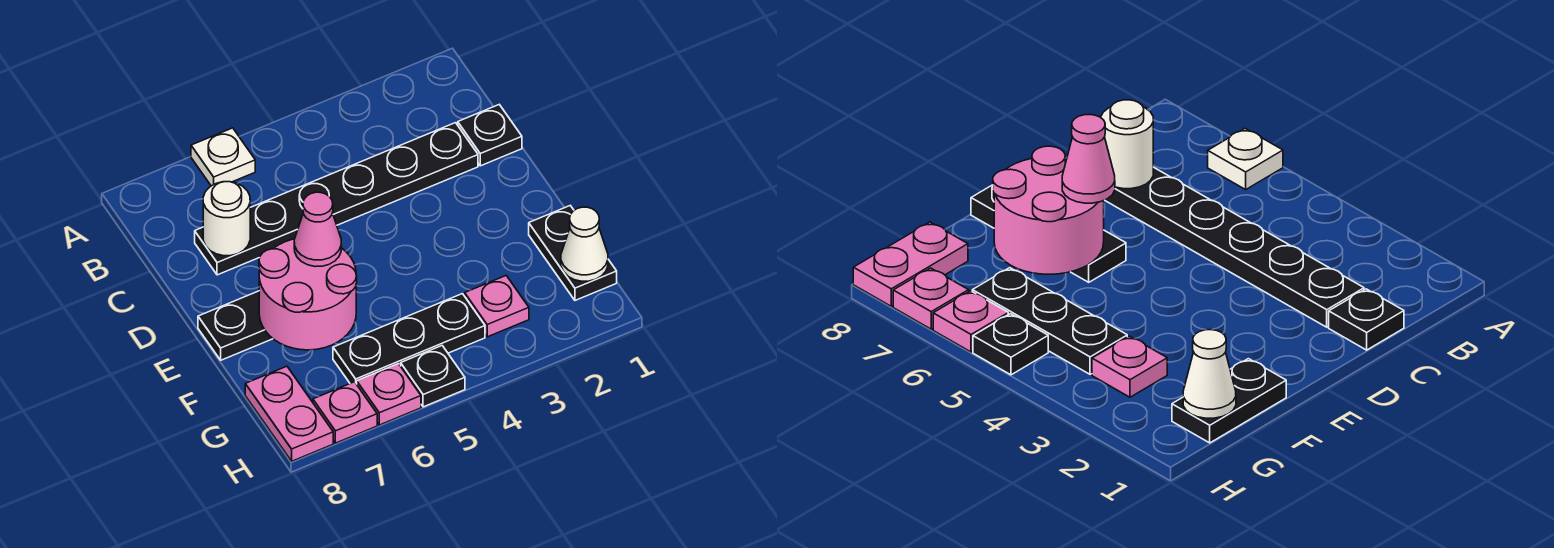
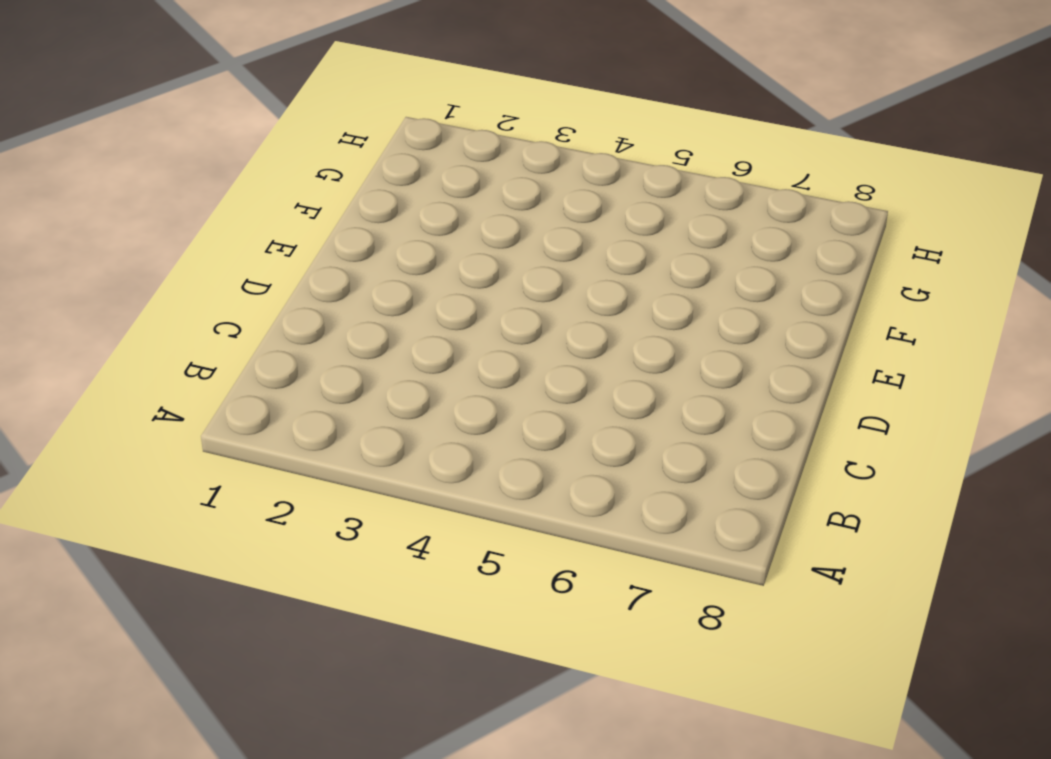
none -> white plate A6 level 1
none -> black plate C1 level 1
none -> black plate C2:C7 level 1

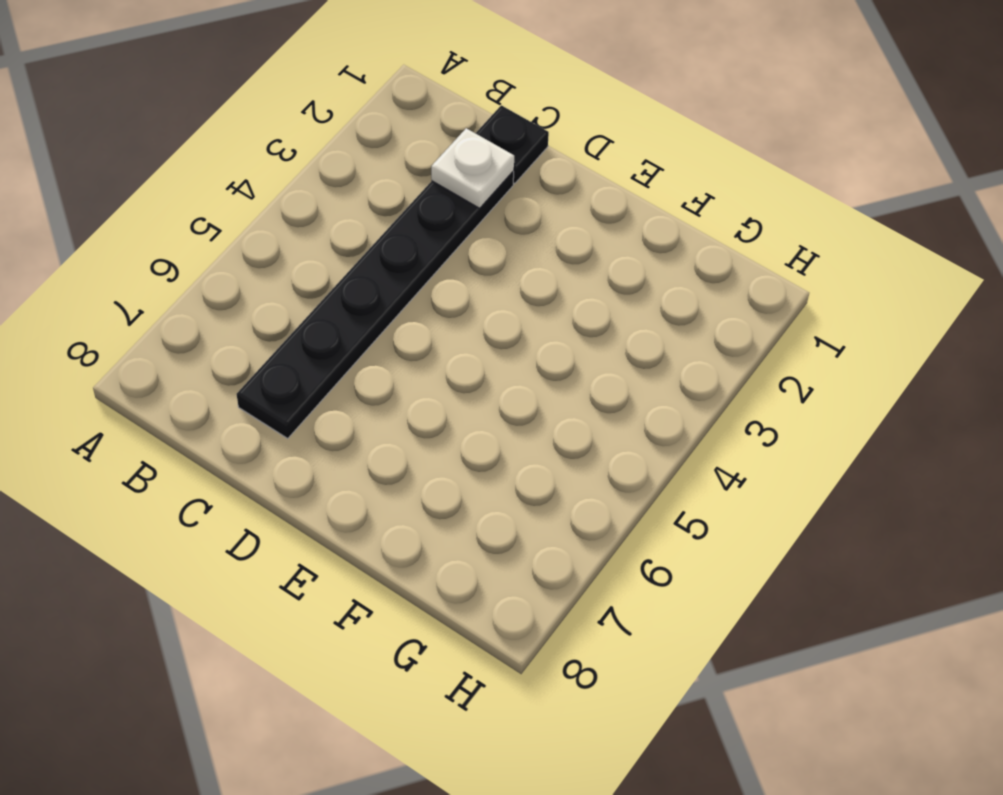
white plate C2 level 2 -> white plate A6 level 1
none -> black plate E6:E8 level 1
none -> black plate F1:G1 level 1
none -> pink plate G3 level 1

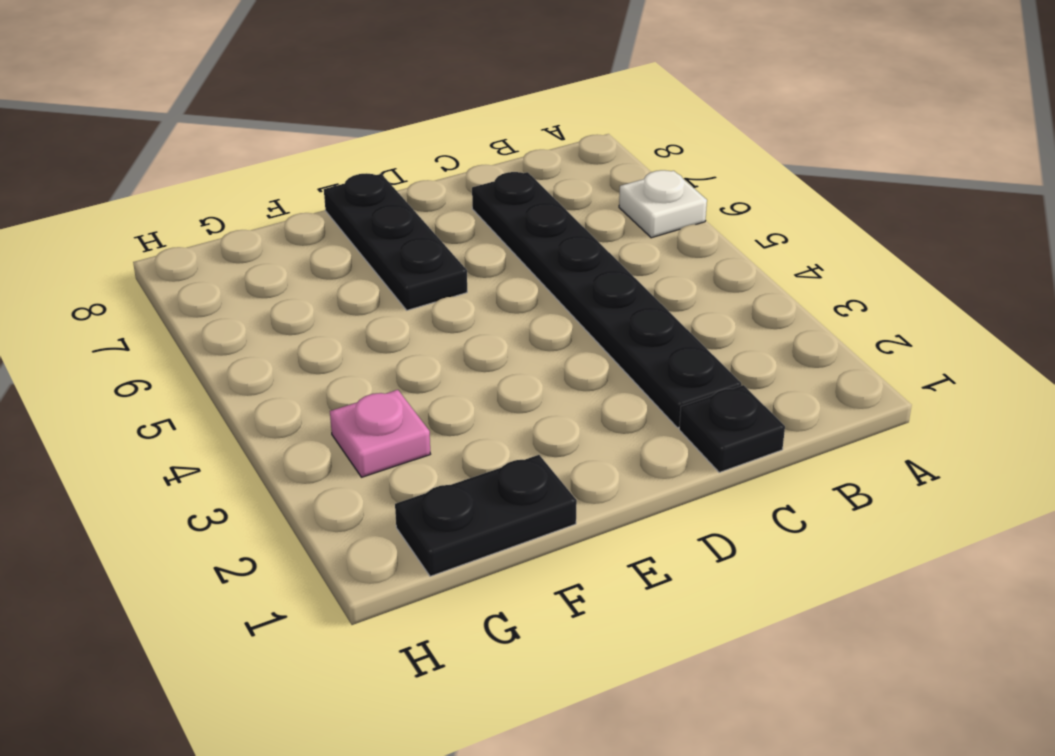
none -> black plate G4:G6 level 1
none -> pink plate G8:H8 level 1
none -> black plate H5 level 1

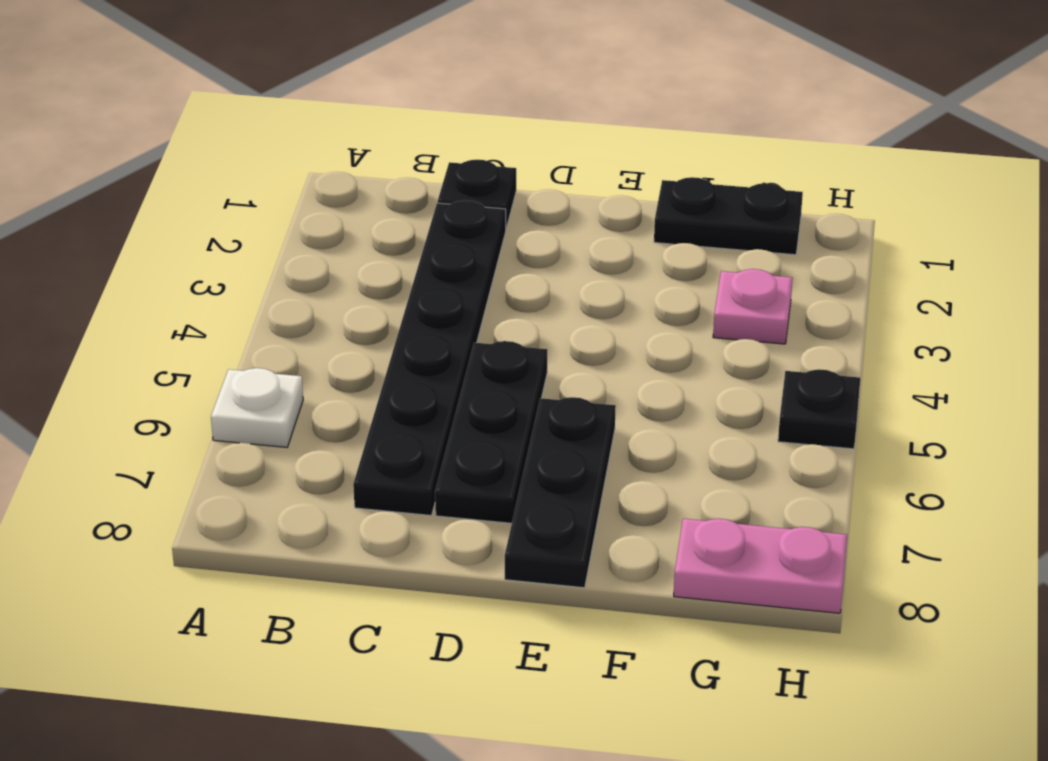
black plate D5:D7 level 1 -> black plate G4:G6 level 1
none -> pink plate H6 level 1
none -> pink plate H7 level 1
none -> white round brick C7 level 2

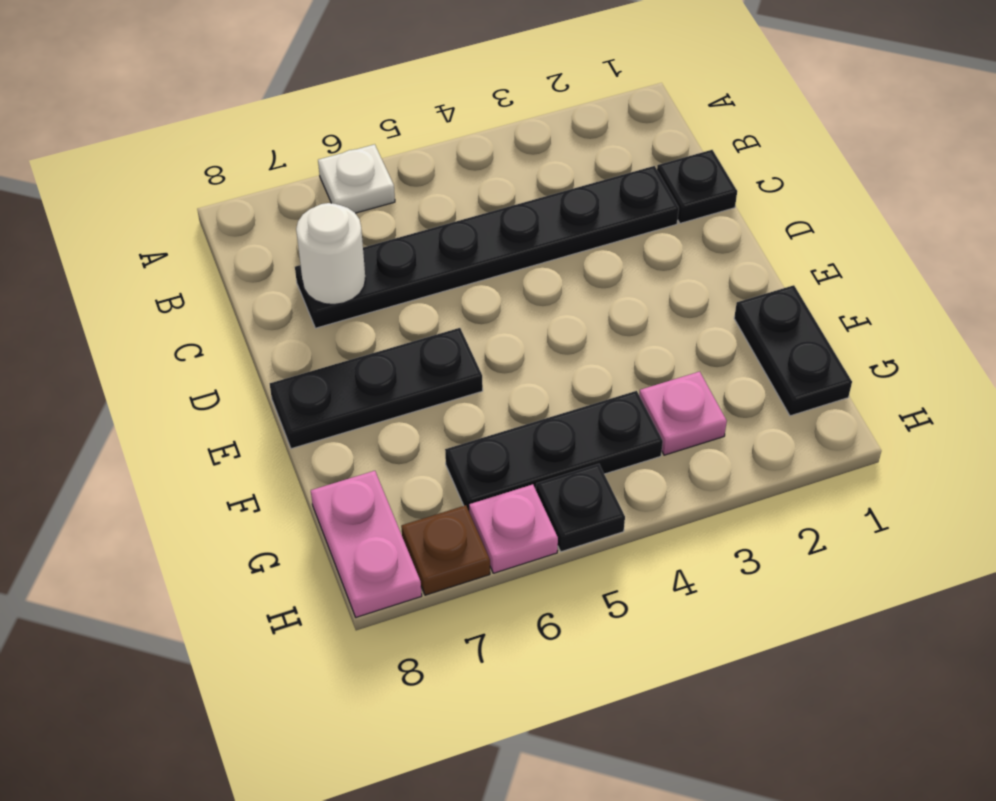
brown plate H7 level 1 -> pink plate H7 level 1
none -> pink round brick E6:F7 level 2
none -> white cone G1 level 2
none -> pink cone E6 level 3

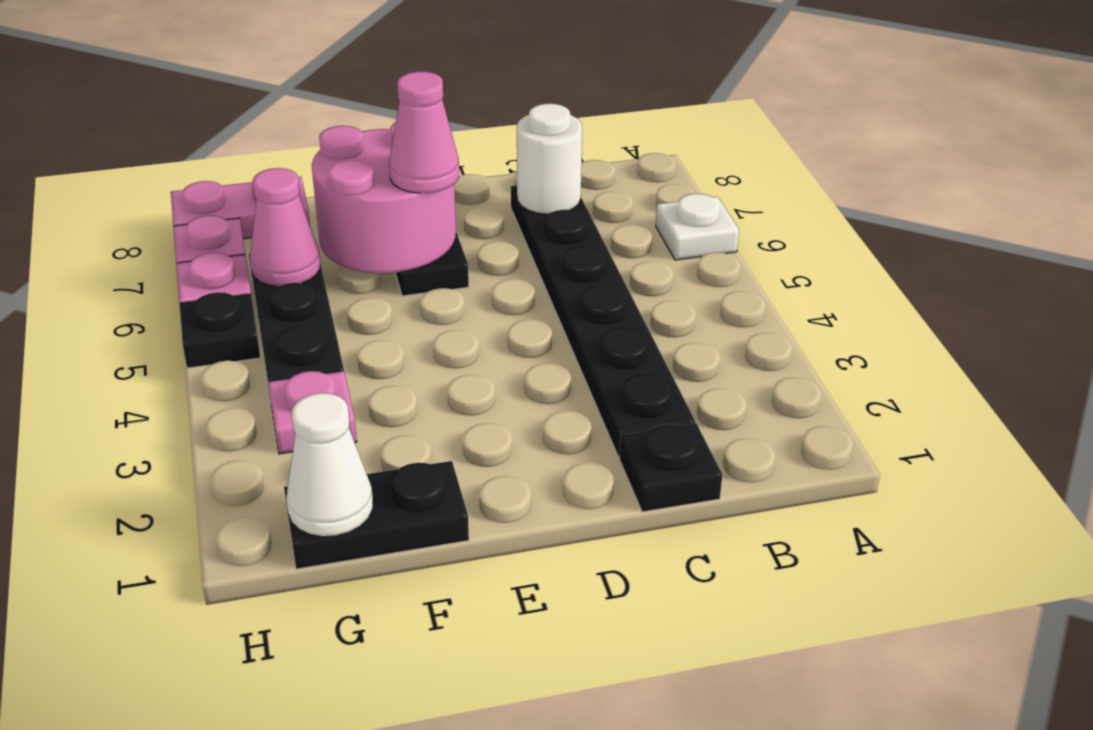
pink cone G6 level 2 -> none

